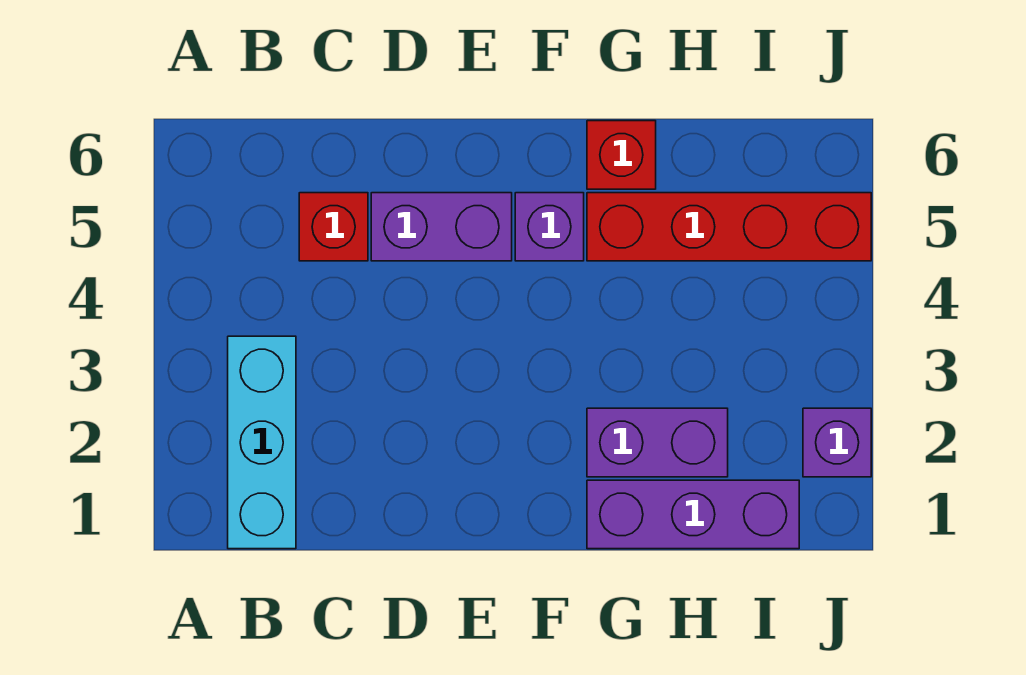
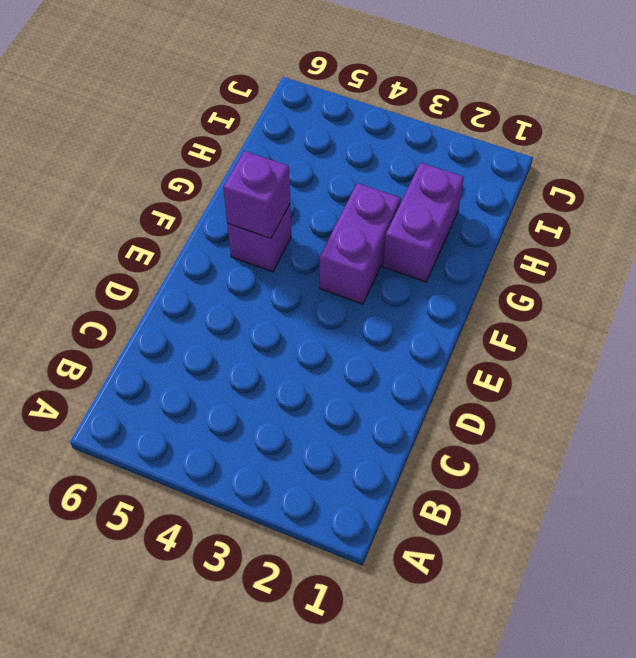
purple brick F3:G3 level 1 -> purple brick D5:E5 level 1
purple brick F5 level 2 -> purple brick J2 level 1
none -> cyan brick B1:B3 level 1
none -> red brick C5 level 1

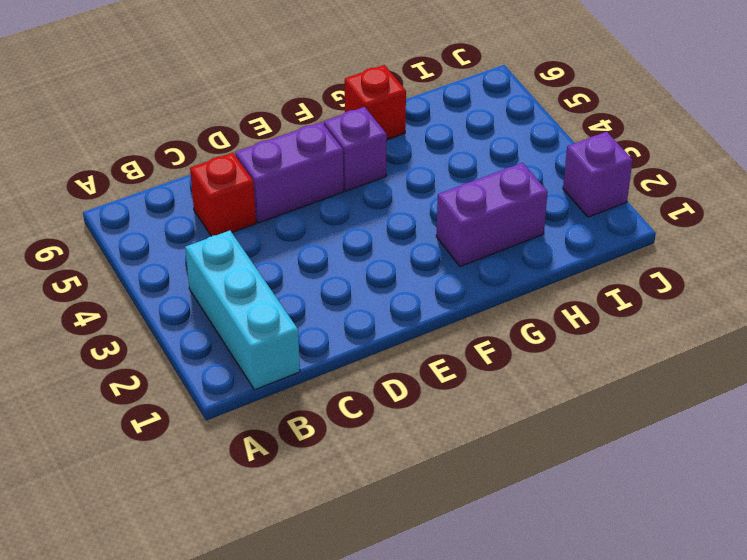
none -> purple brick G1:I1 level 1
none -> red brick G5:J5 level 1

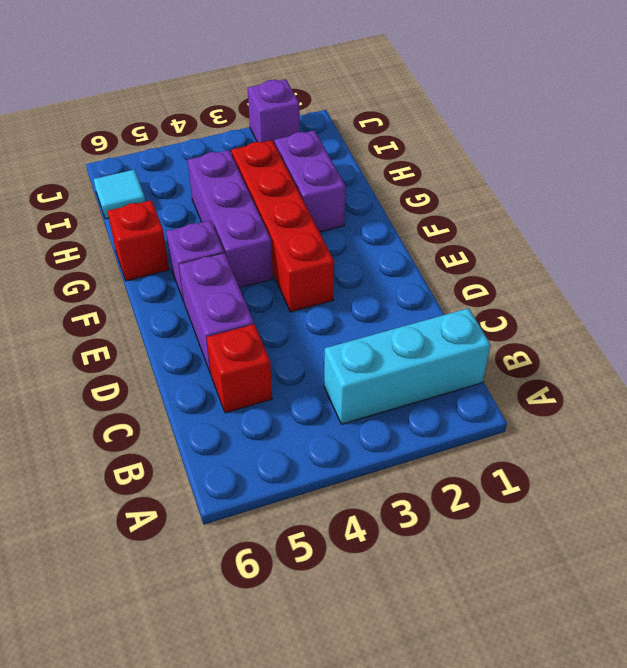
red brick E3:H3 level 1 -> red brick G5:J5 level 1
purple brick F4:H4 level 1 -> purple brick G1:I1 level 1
cyan tile I6 level 1 -> none

